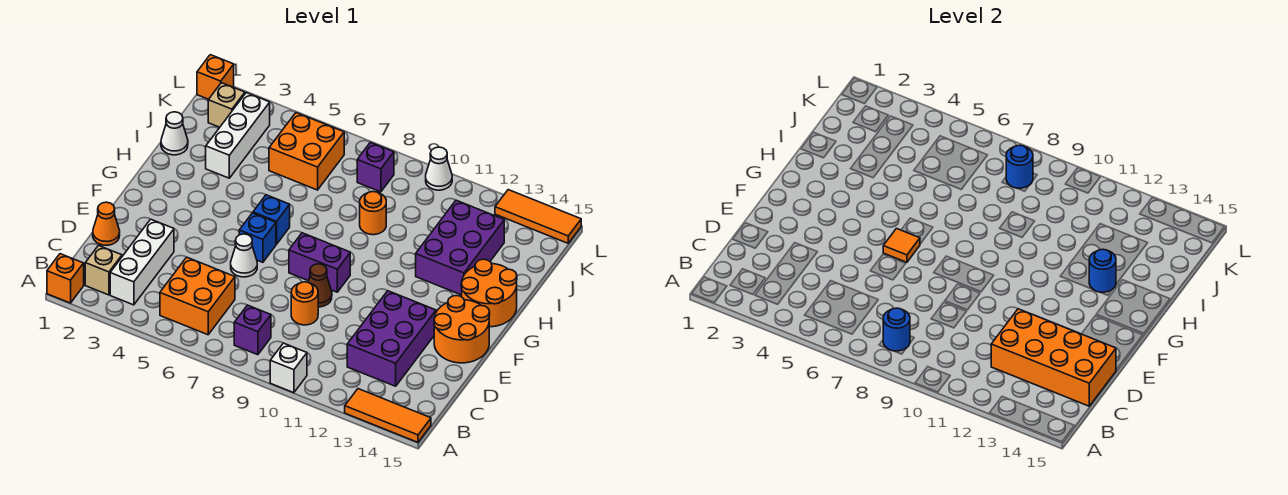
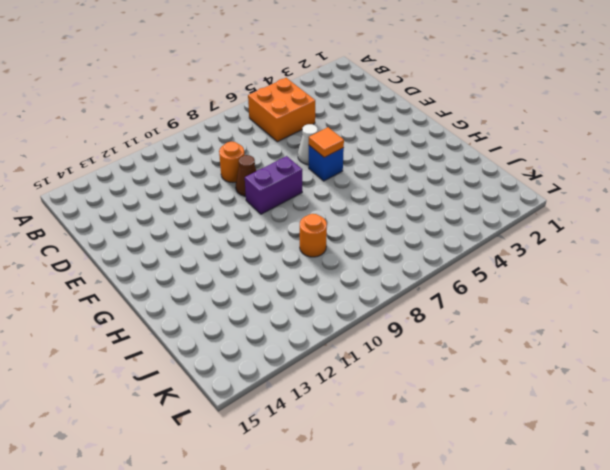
none -> orange brick A1 level 1
none -> white brick A10 level 1
none -> orange tile A13:A15 level 1
none -> tan brick B2 level 1

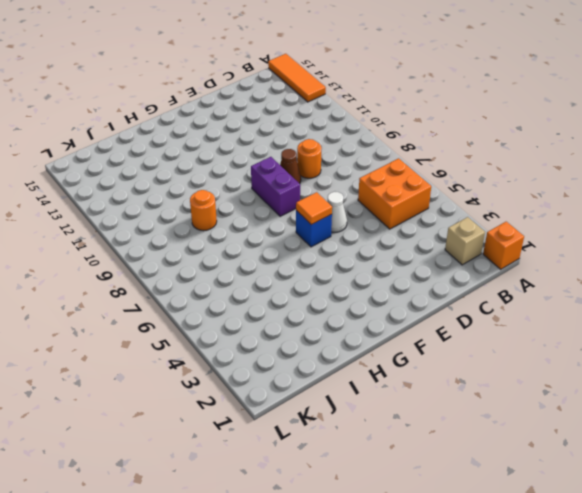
none -> white brick A10 level 1
none -> white brick B3:D3 level 1
none -> purple brick B8 level 1
none -> purple brick C12:E13 level 1

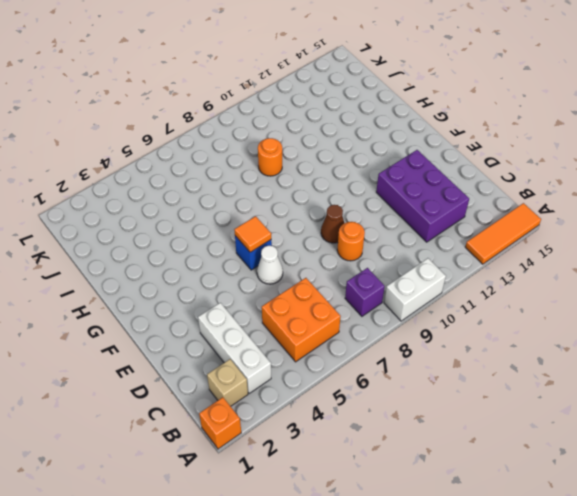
white brick A9:A10 level 1 -> white brick A10 level 1
none -> orange cone D1 level 1
none -> orange round brick E14:F15 level 1
none -> purple brick F8:F9 level 1
none -> blue brick G6 level 1

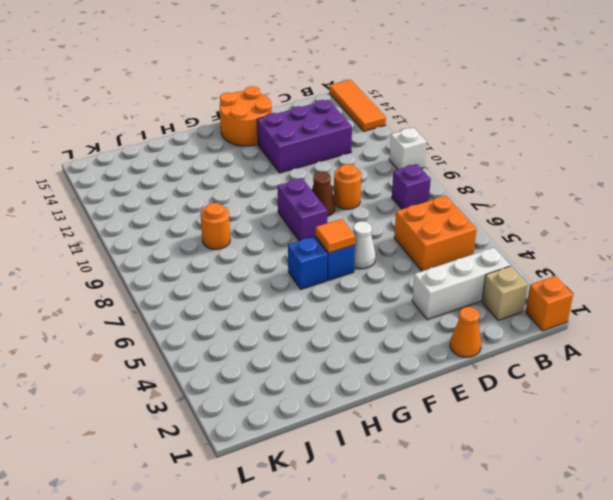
none -> orange round brick G14:H15 level 1
none -> purple brick H12:J13 level 1
none -> white cone I1 level 1
none -> white brick I3:K3 level 1

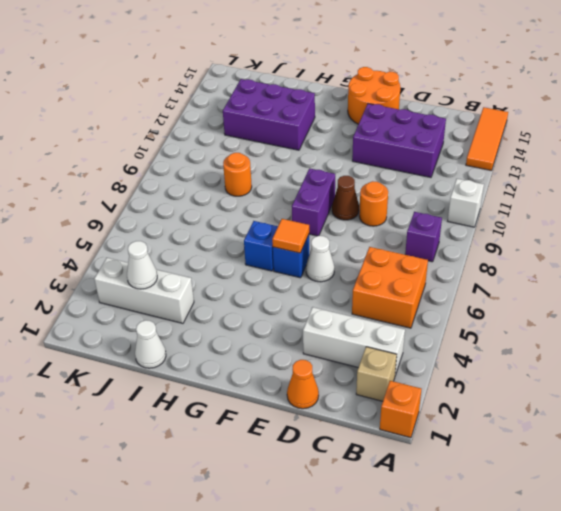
white cone J3 level 2 -> white cone L10 level 1
none -> orange round brick G14:H15 level 1
none -> orange brick J5:K6 level 1
none -> tan brick K2 level 1
none -> purple brick K8 level 1

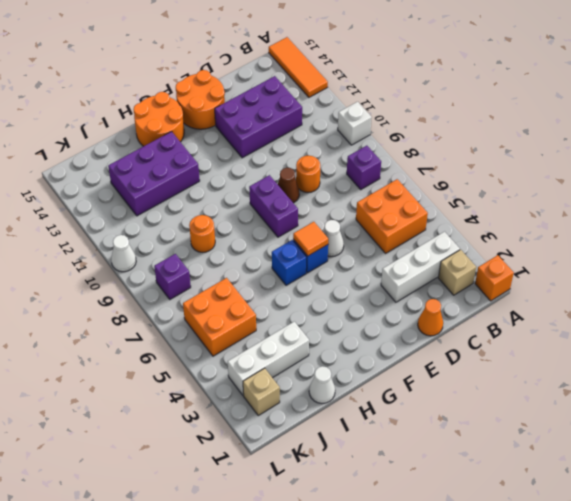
none -> orange brick L1 level 1
none -> orange tile L13:L15 level 1
none -> blue round brick B8 level 2
none -> orange brick C12:D15 level 2

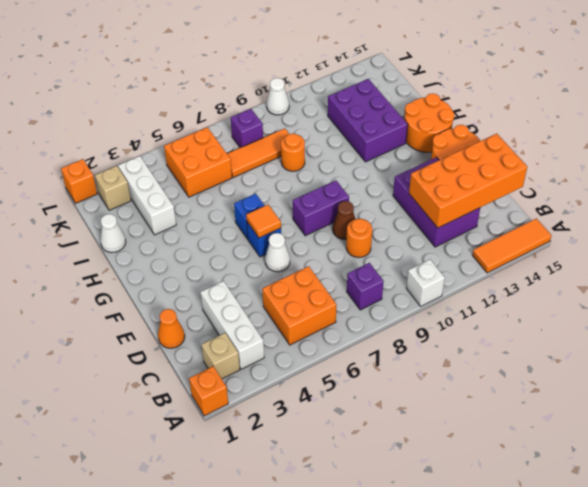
orange tile J7:J9 level 1 -> orange tile L13:L15 level 1
none -> blue round brick B8 level 2
none -> blue round brick H13 level 2
none -> blue round brick K8 level 2

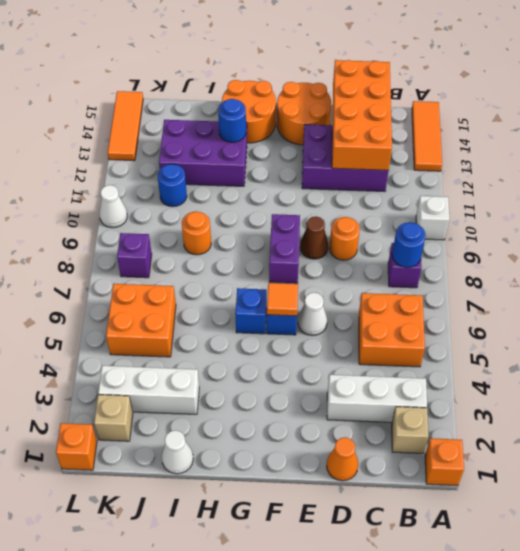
blue round brick J11 level 1 -> blue round brick K8 level 2

